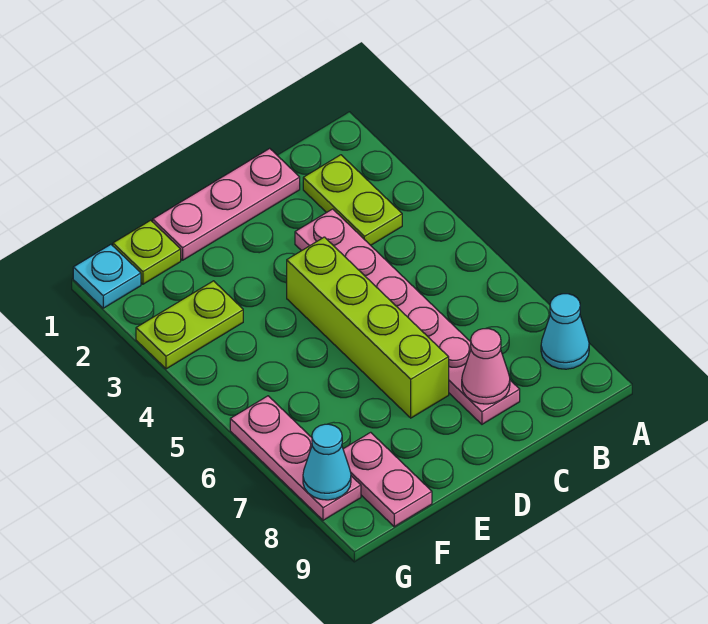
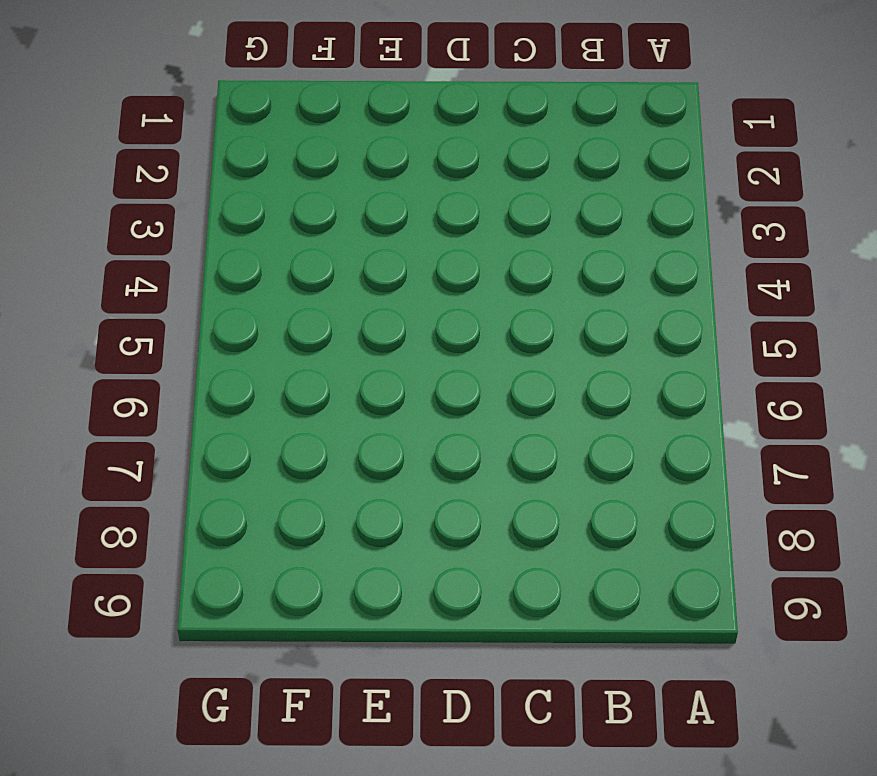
none -> cyan cone A8 level 1
none -> lime plate B2:B3 level 1
none -> pink plate C1:E1 level 1

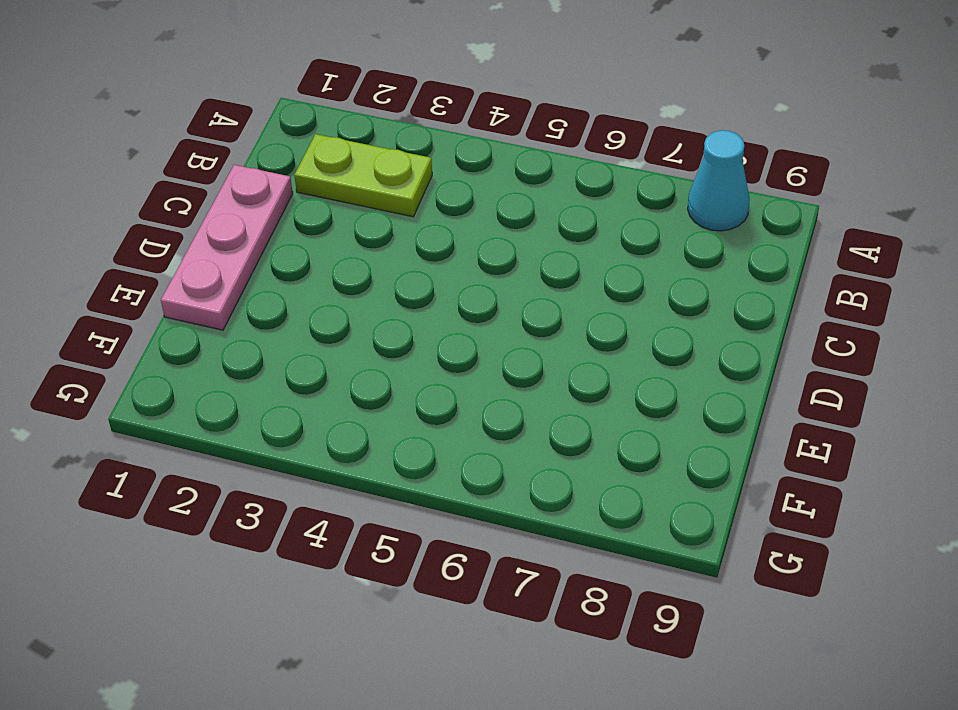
none -> pink plate C3:C8 level 1
none -> lime brick D4:D7 level 1
none -> lime plate F1 level 1

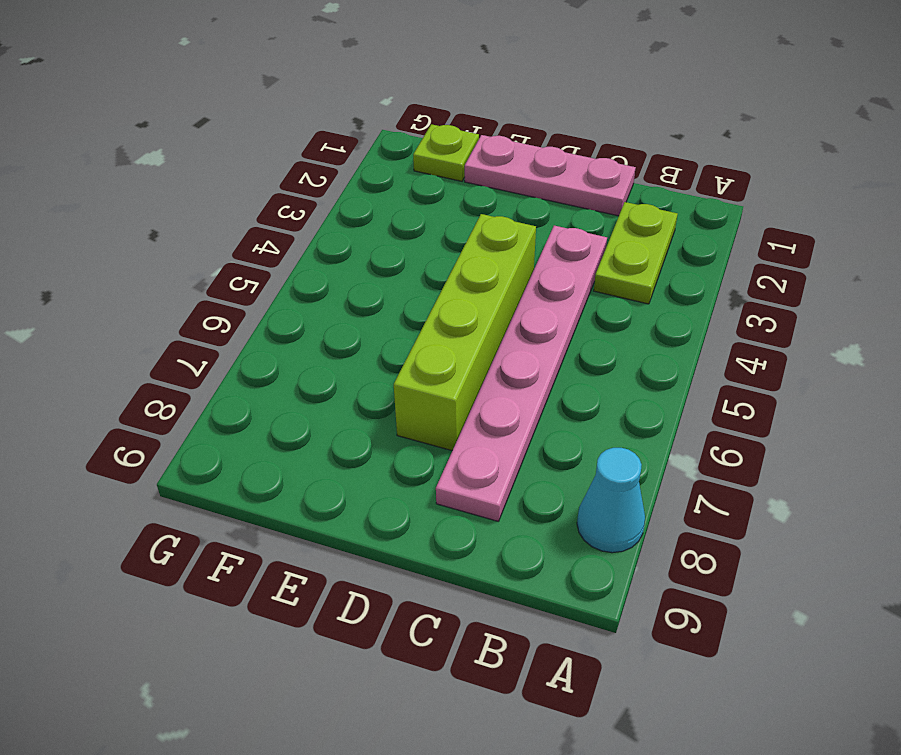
none -> lime plate F3:G3 level 1
none -> pink plate F8:F9 level 1
none -> cyan plate G1 level 1

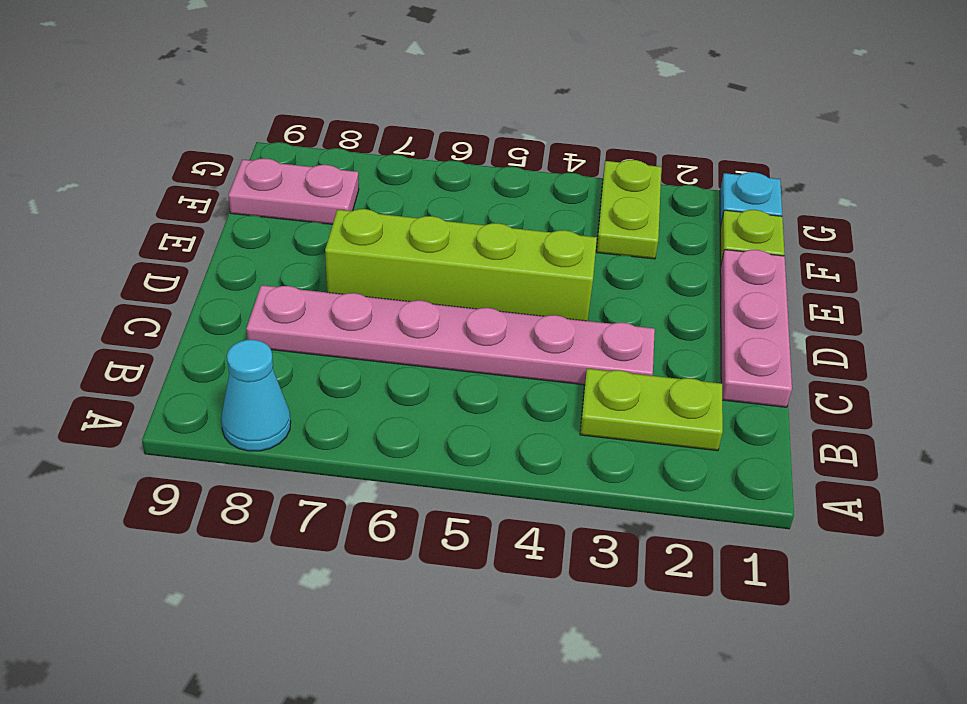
none -> pink plate G6:G8 level 1
none -> pink cone C8 level 2
none -> cyan cone G8 level 2

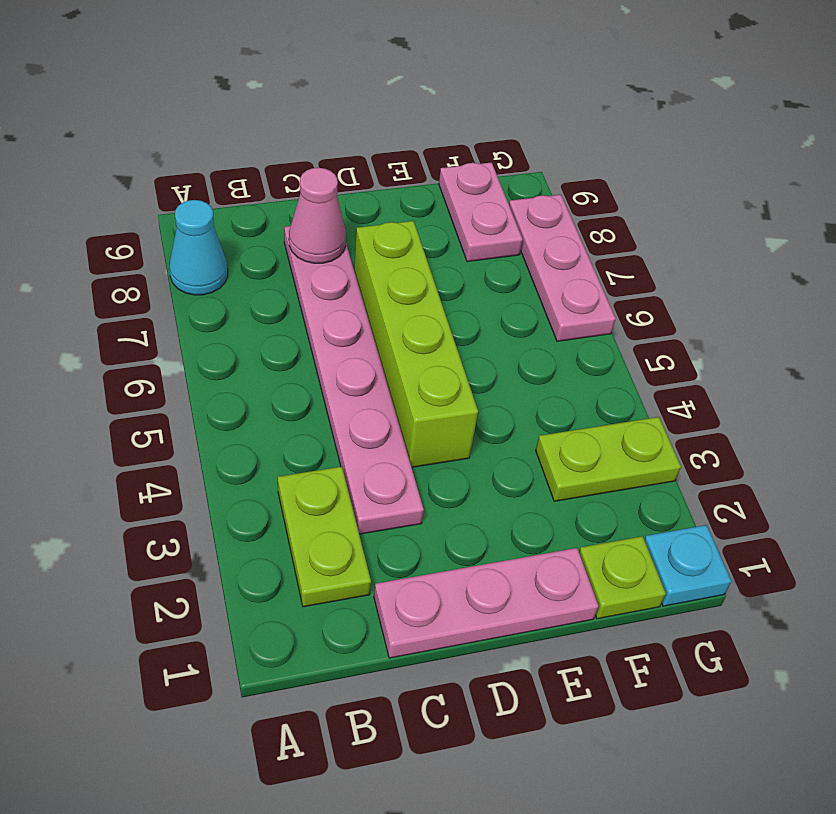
none -> cyan cone G8 level 2

